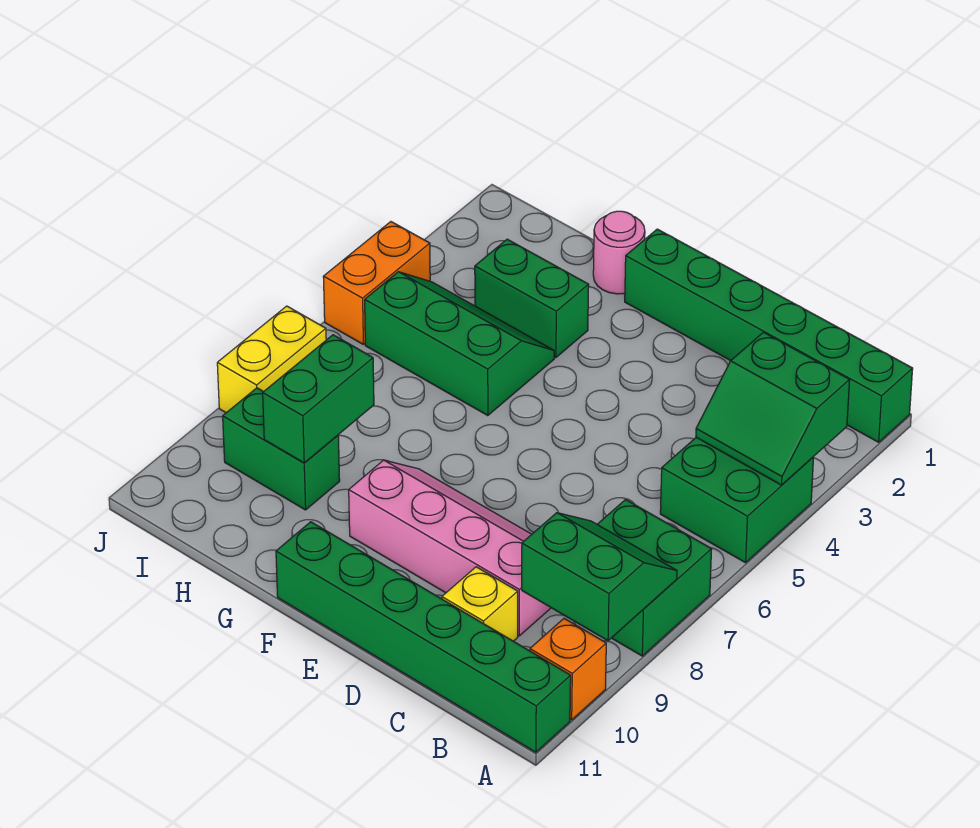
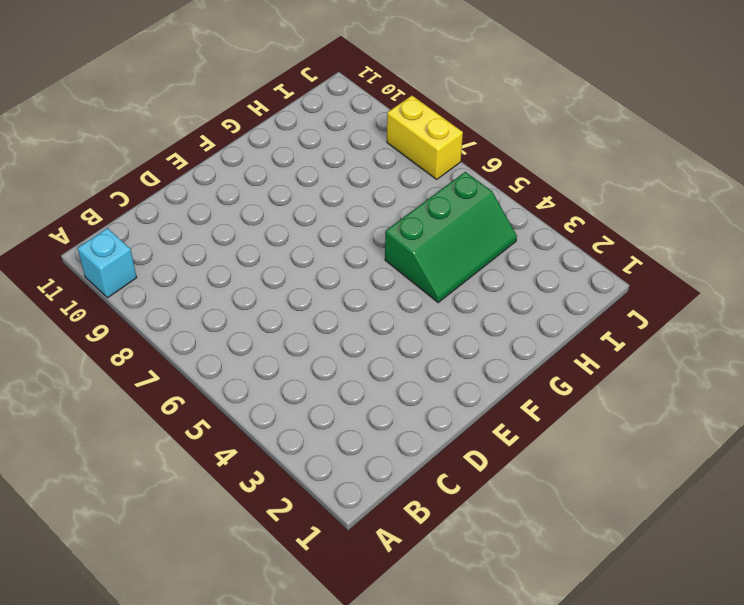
cyan brick A10 level 1 -> orange brick A10 level 1
none -> green brick A1:F1 level 1
none -> green brick A4:B5 level 1
none -> green brick A7:B8 level 1

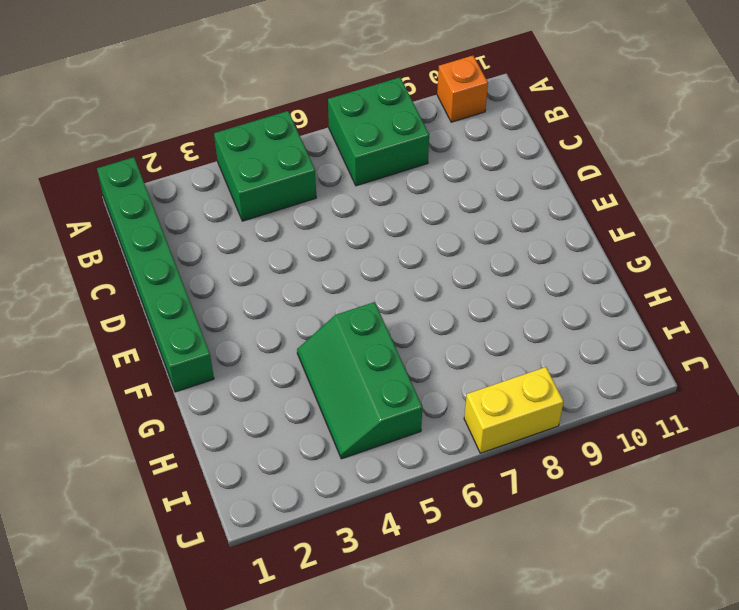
none -> green brick A11:F11 level 1
none -> pink slope C8:F9 level 1 top 9
none -> yellow brick C10 level 1

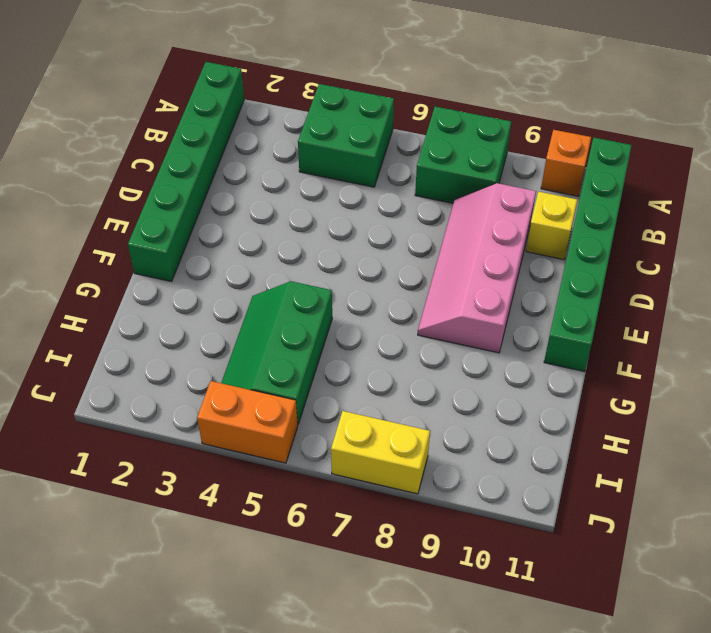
none -> pink round brick G1 level 1
none -> green brick G3:H3 level 1
none -> green brick H9:I9 level 1

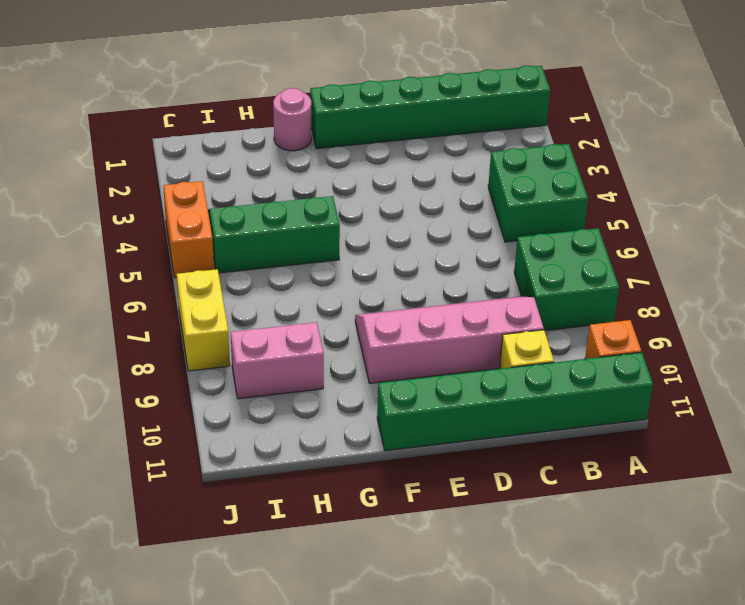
pink brick H9:I9 level 1 -> green brick H9:I9 level 1
none -> green brick G3:H3 level 1
none -> green slope A3:B4 level 2 top 3
none -> green slope A8:B9 level 2 top 9

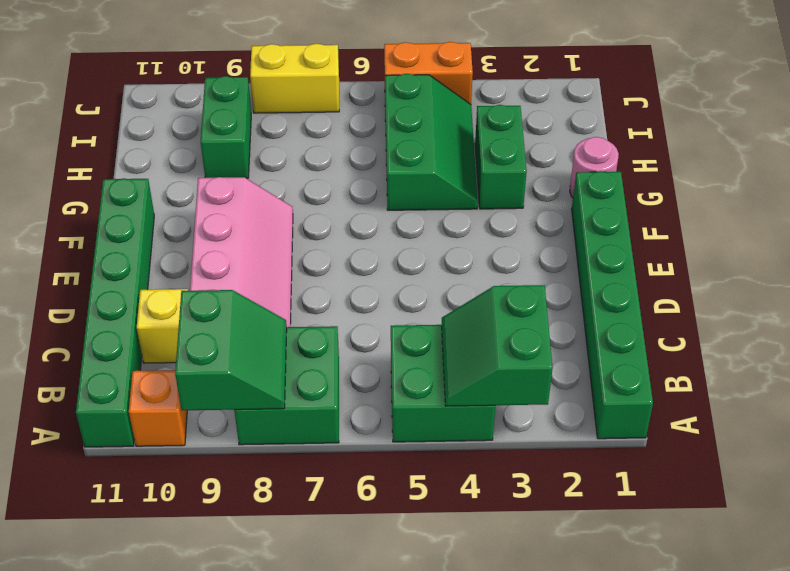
none -> green brick H8:H9 level 2

